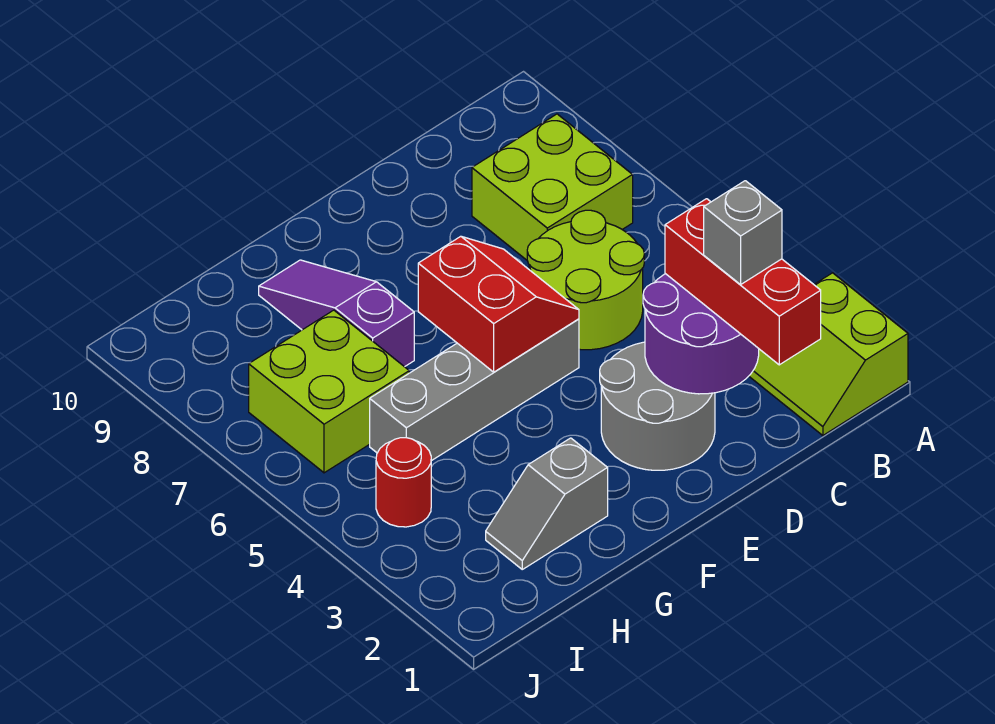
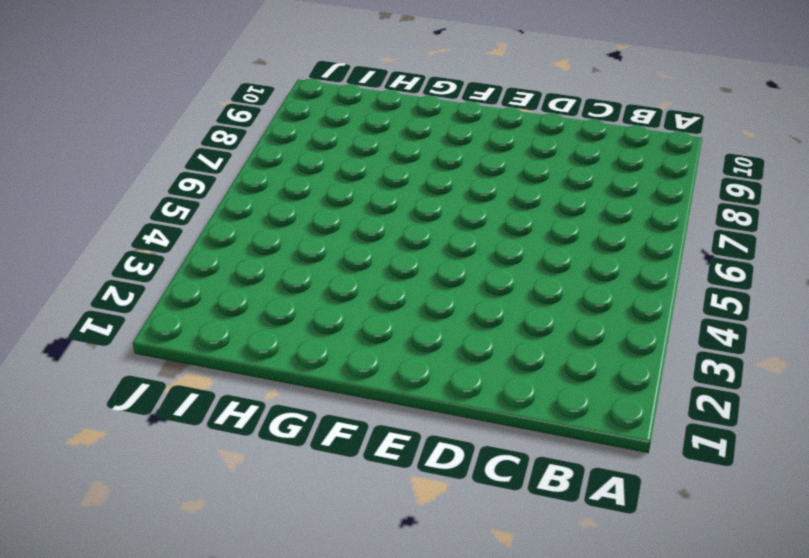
none -> lime slope A1:B2 level 1 top A
none -> lime brick B7:C8 level 1
none -> lime round brick C5:D6 level 1

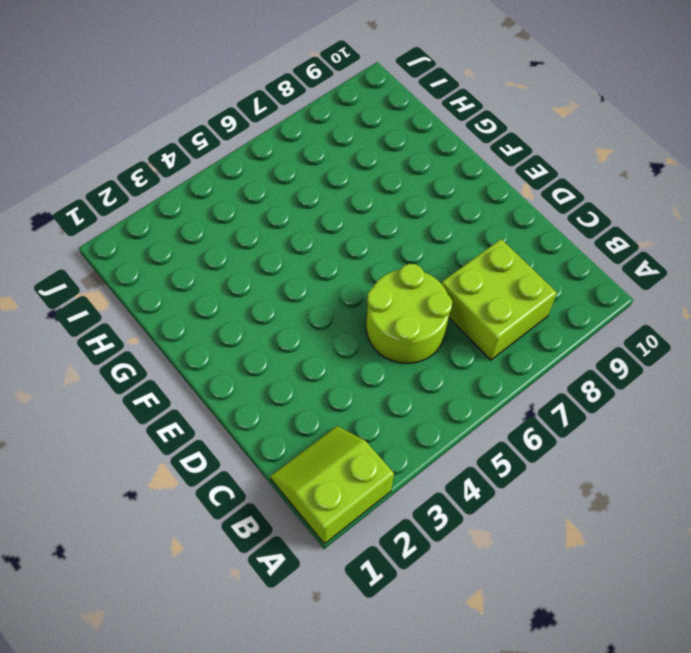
none -> grey round brick D2:E3 level 1
none -> grey brick E5:H5 level 1
none -> grey slope G2:H2 level 1 top G

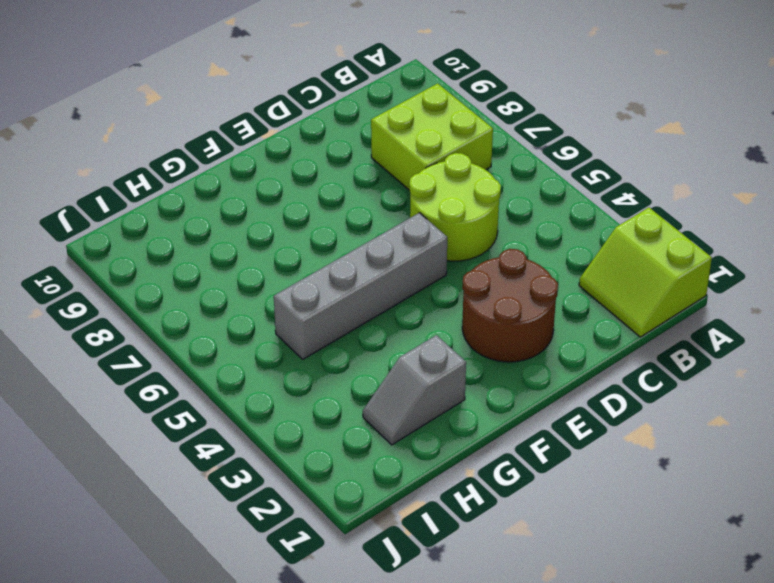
brown round brick D2:E3 level 1 -> grey round brick D2:E3 level 1
none -> purple slope G7:G9 level 1 top 7
none -> lime brick H6:I7 level 1
none -> red round brick I4 level 1

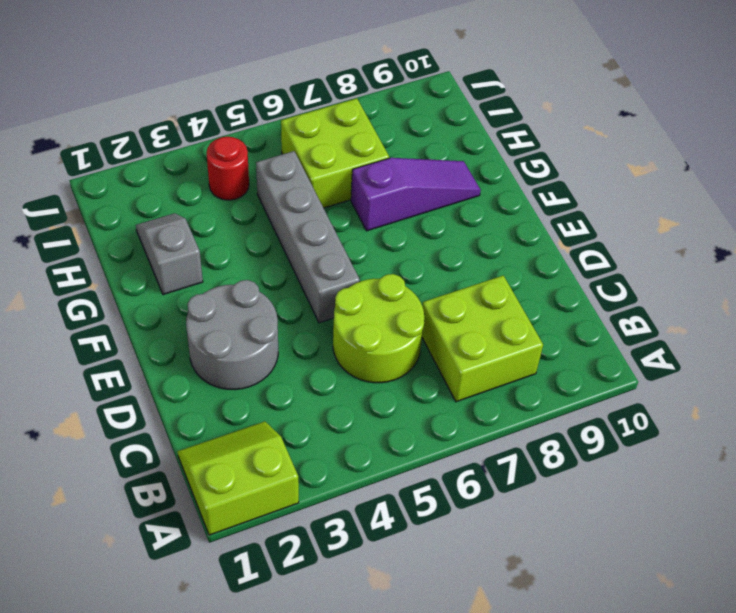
none -> purple round brick C2:D3 level 2
none -> red slope E5:F6 level 2 top F
none -> red brick C1:C3 level 3

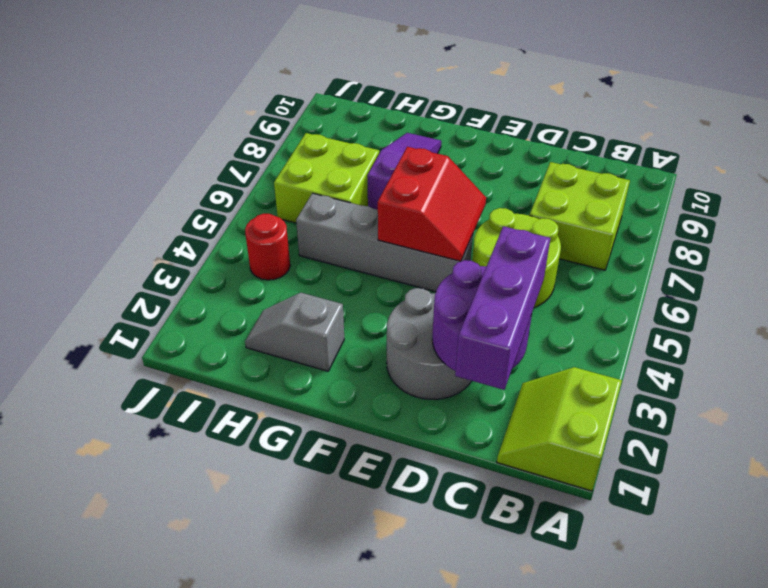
purple brick C1:C3 level 3 -> red brick C1:C3 level 3
none -> grey brick C2 level 4

